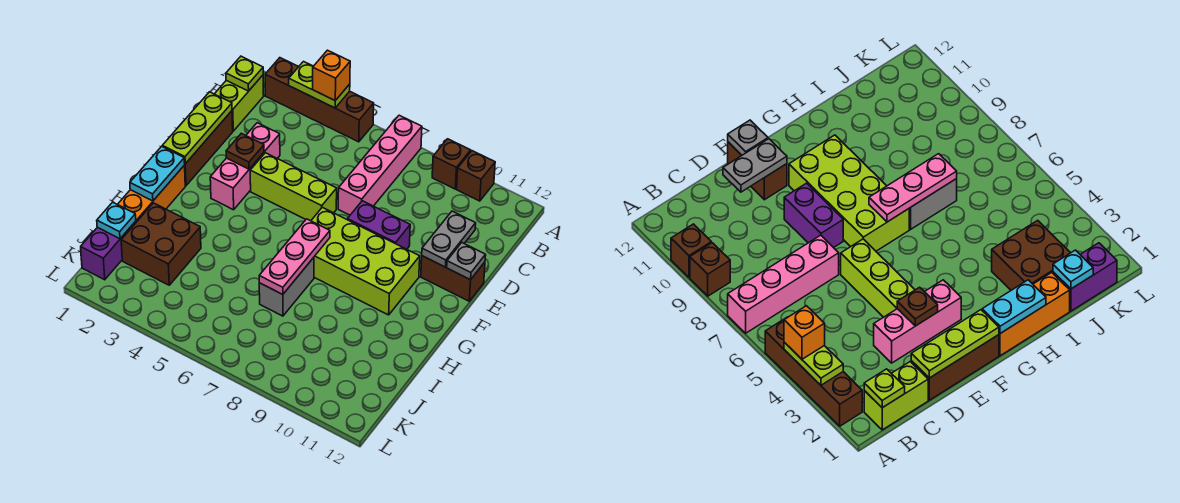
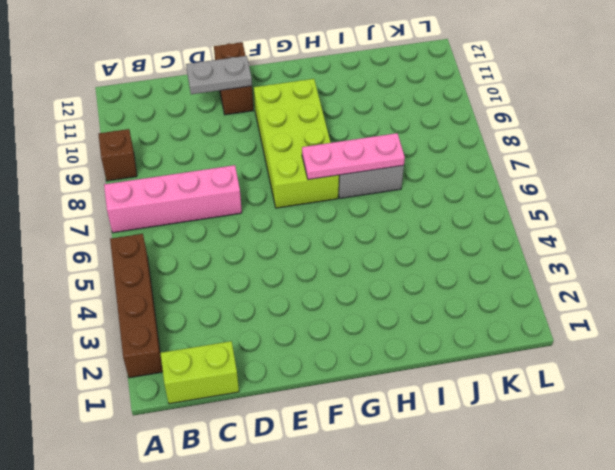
none -> brown brick A10 level 1
none -> brown brick D1:F1 level 1
none -> pink brick D3:F3 level 1

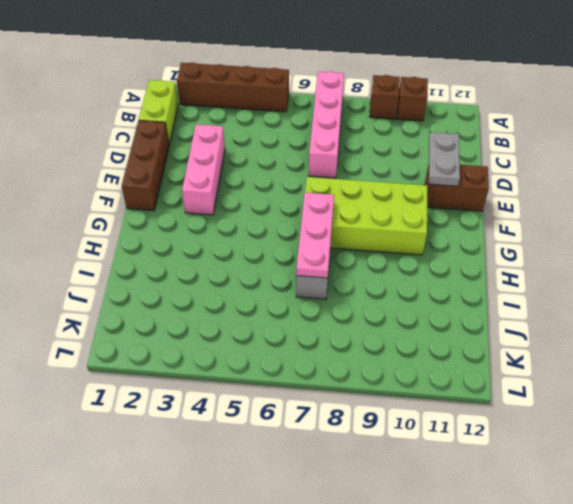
none -> lime brick E4:E6 level 1
none -> purple brick E8:E9 level 1
none -> orange brick G1:I1 level 1

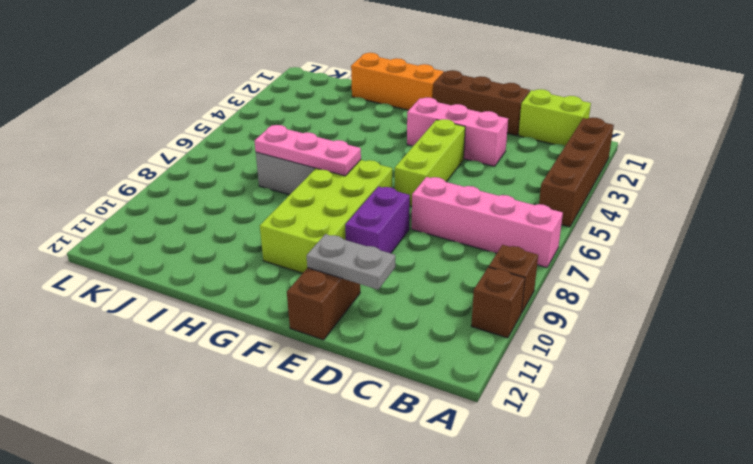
none -> brown brick I2:J3 level 1
none -> purple brick J1:K1 level 1
none -> lime plate A3:A4 level 2

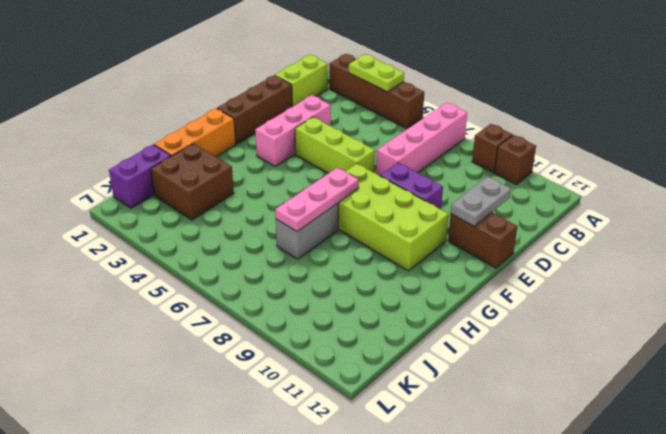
none -> lime plate B1 level 2
none -> lime plate D1:F1 level 2
none -> brown plate E3 level 2

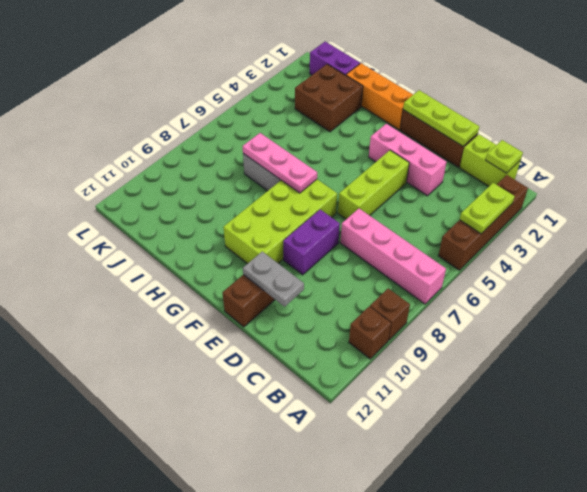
none -> brown plate E3 level 2
none -> grey plate E12 level 2
none -> cyan plate G1:H1 level 2

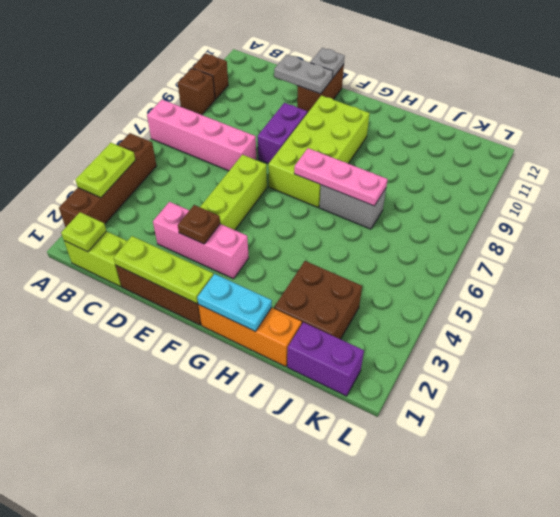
none -> cyan plate J1 level 2
none -> orange brick A4 level 3

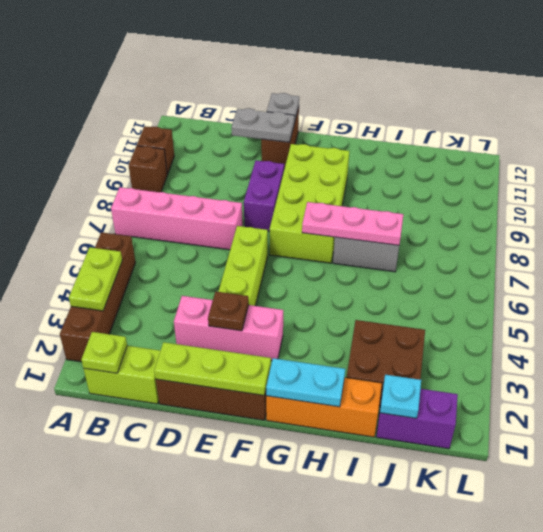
none -> orange brick A4 level 3

